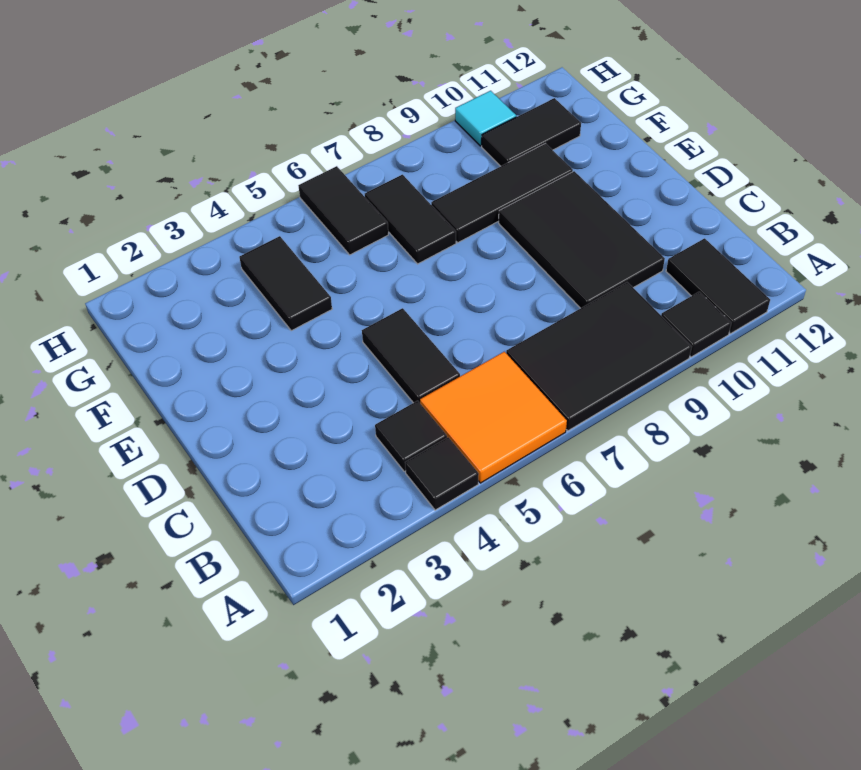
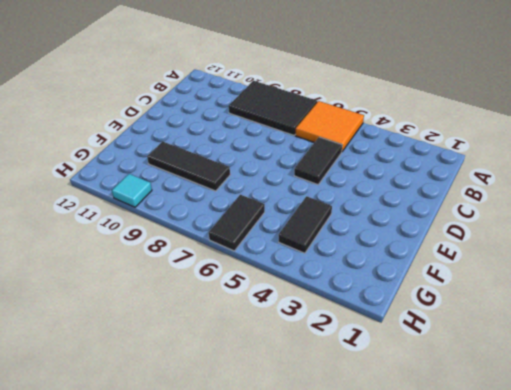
none -> black tile A4 level 1
none -> black tile A10 level 1
none -> black tile A11:B11 level 1

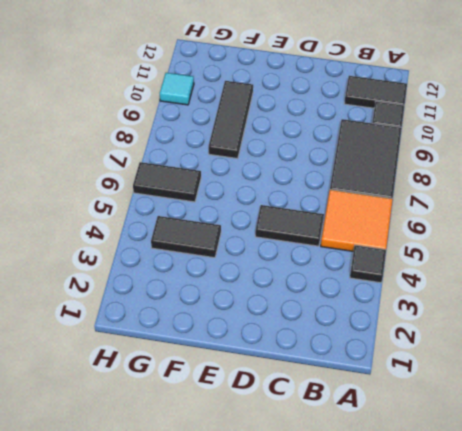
none -> black tile B4 level 1
none -> black tile C9:E10 level 1
none -> black tile F7:G7 level 1

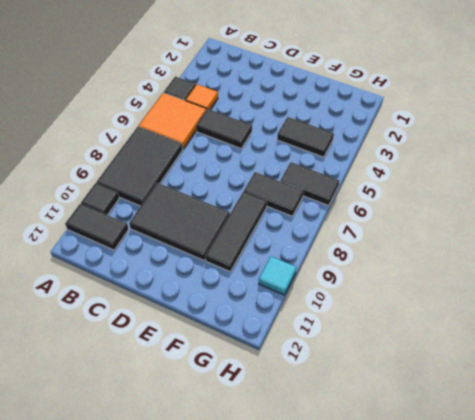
orange tile B4 level 1 -> black tile B4 level 1
none -> black tile G10:G11 level 1

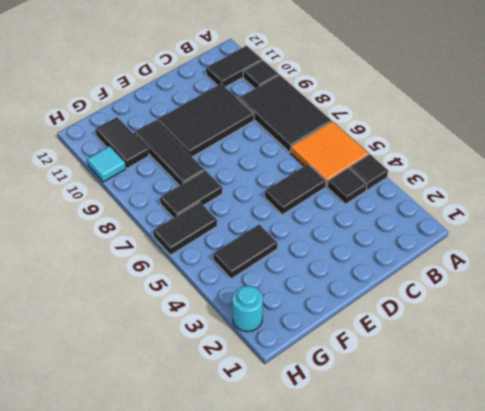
cyan round brick H2 level 1 -> none

